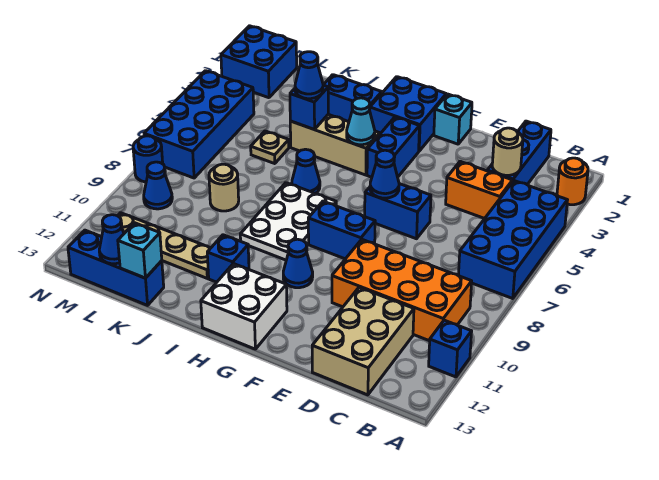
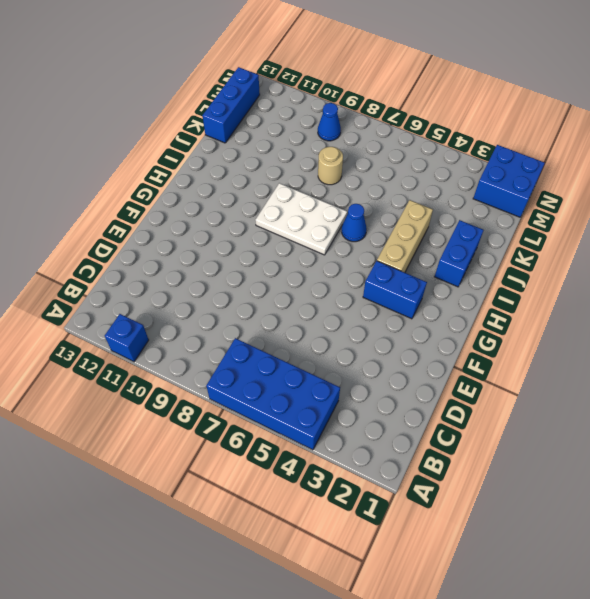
none -> orange round brick A2 level 1
none -> orange brick B9:E10 level 1
none -> blue brick C1:C3 level 1
none -> orange brick C4:D4 level 1

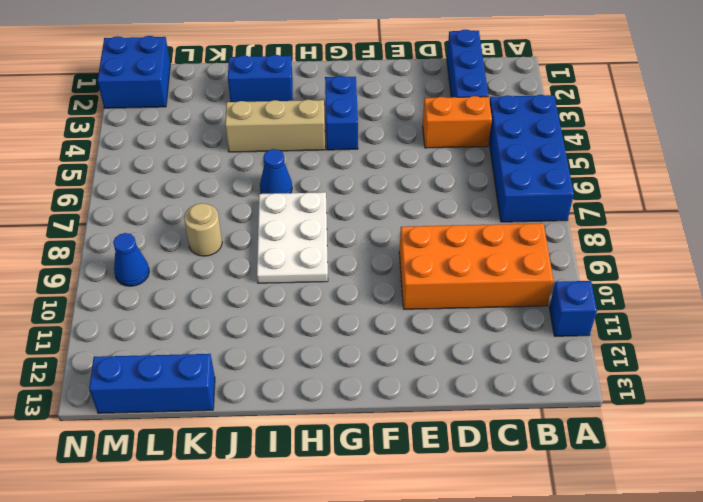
none -> orange round brick A2 level 1
none -> tan brick C11:D13 level 1
none -> blue brick E6:F6 level 1
none -> cyan brick F1 level 1

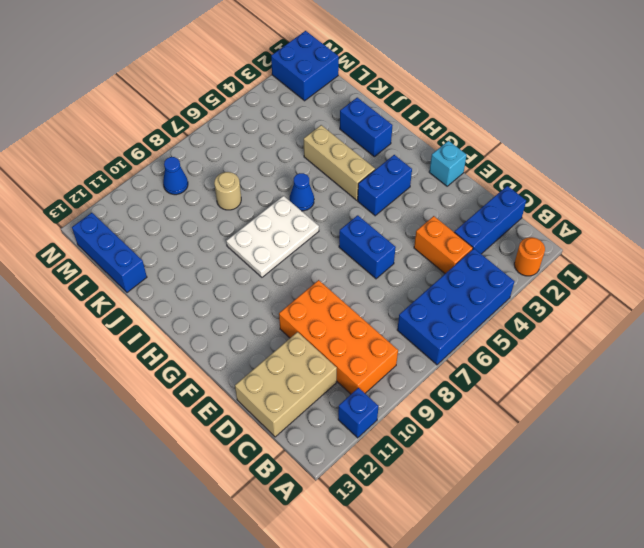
none -> blue brick F8:G8 level 1
none -> blue brick G1:H2 level 1
none -> blue cone G10 level 1
none -> white brick G12:H13 level 1

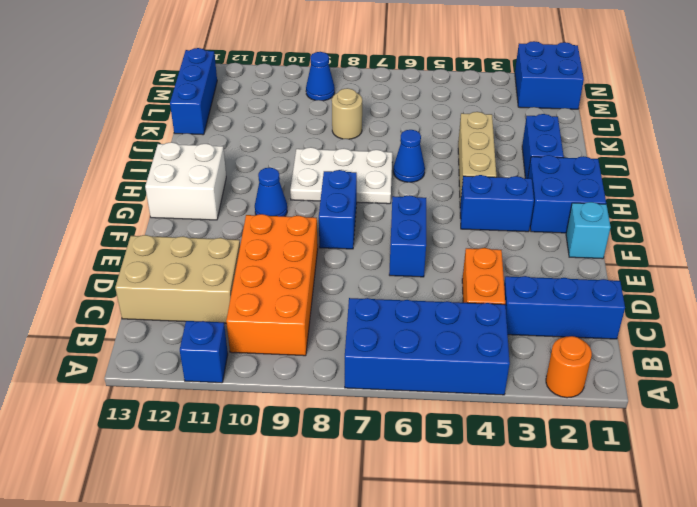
none -> blue brick I11 level 1
none -> tan plate J11:M11 level 1
none -> tan plate K5 level 1
none -> blue brick M4:N7 level 1

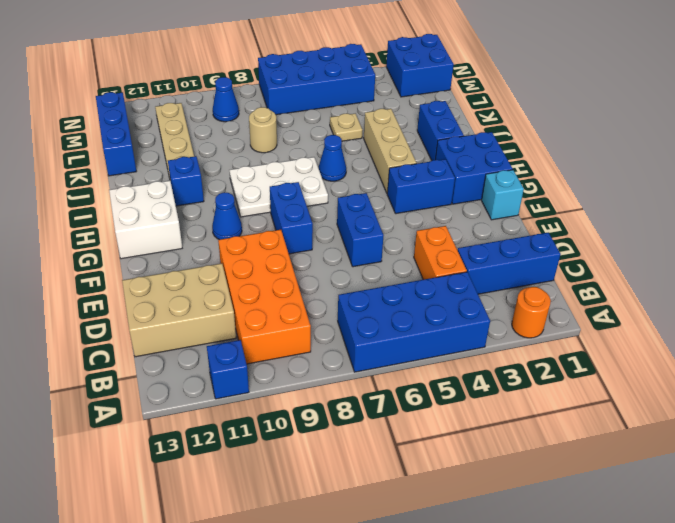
none -> blue round brick N8 level 1
none -> tan round brick C3 level 2
none -> blue cone F6 level 2
none -> cyan cone H4 level 2

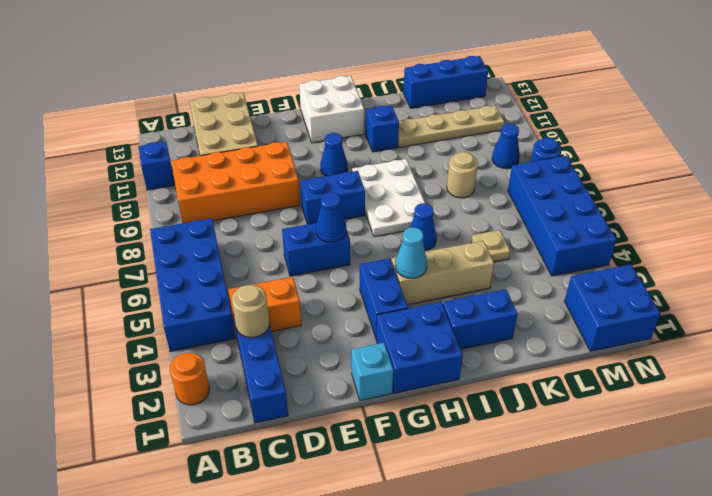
none -> blue brick J4 level 2
none -> cyan brick K13 level 2
none -> blue cone L13 level 2
none -> blue cone J4 level 3

